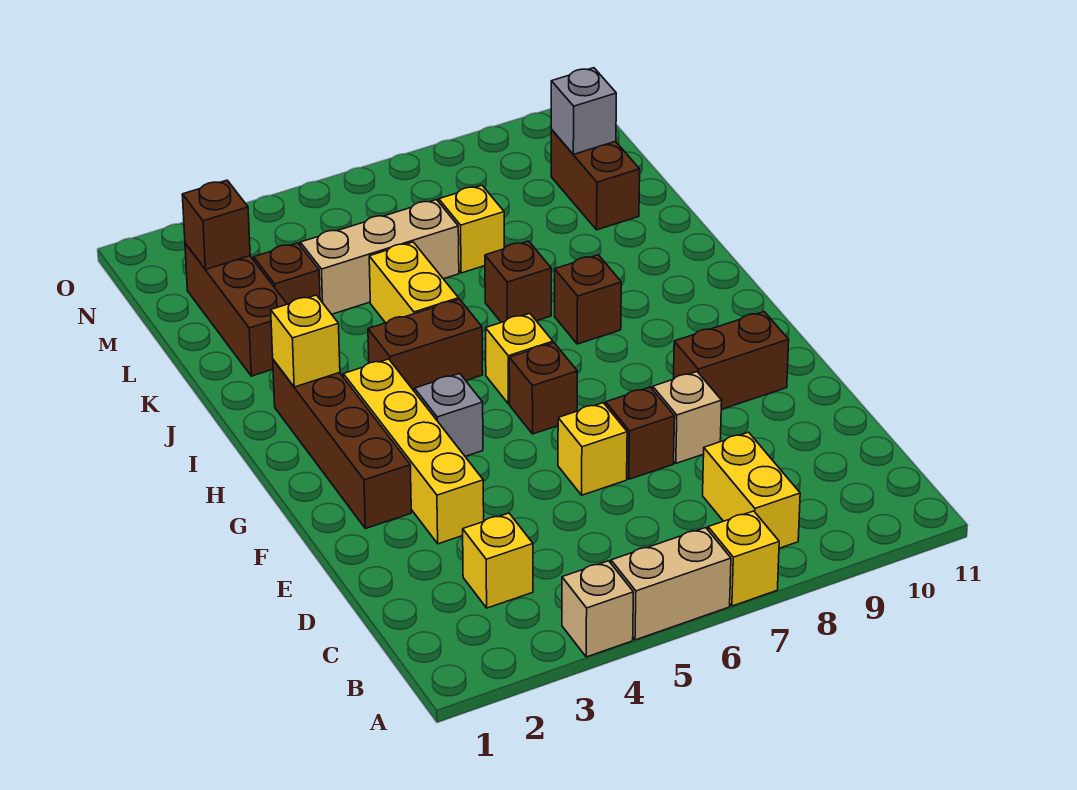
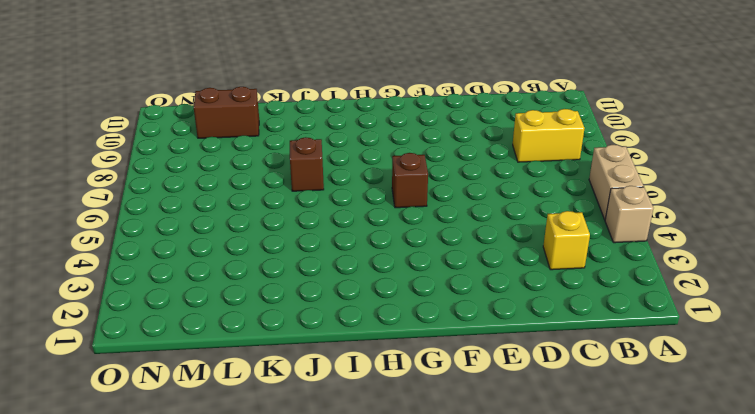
none -> yellow brick A7 level 1
none -> yellow brick E3:H3 level 1
none -> yellow brick E6 level 1

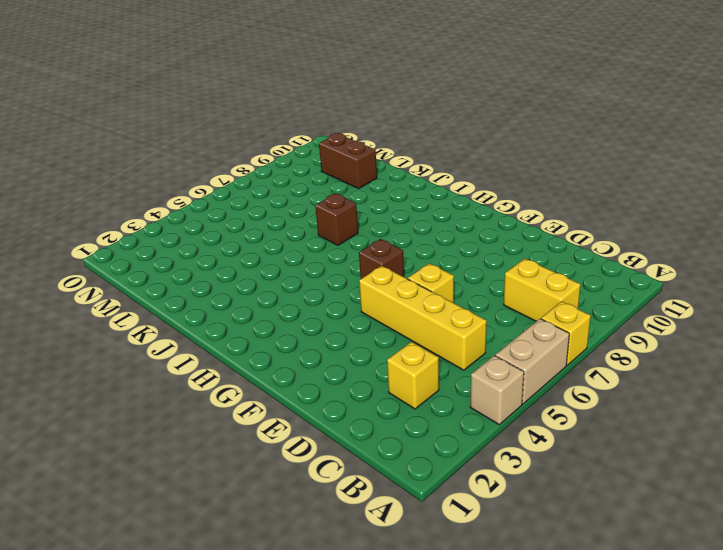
yellow brick C5:F5 level 1 -> yellow brick E3:H3 level 1
none -> brown brick E7 level 1
none -> tan brick E8 level 1
none -> brown brick F2:I2 level 1

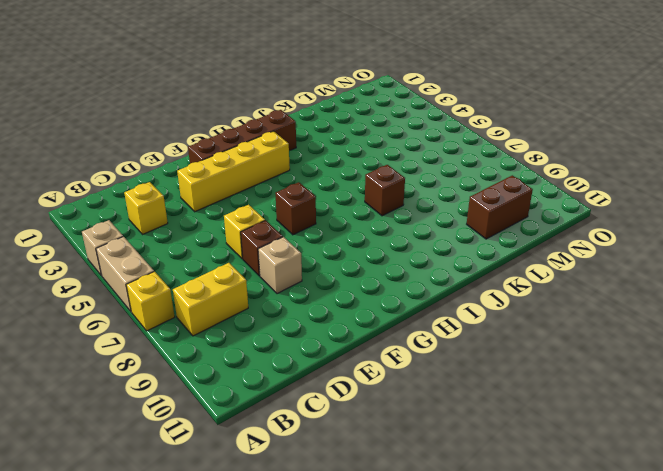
none -> brown brick F9:F10 level 1
none -> grey brick G4 level 1
none -> yellow brick H6 level 1

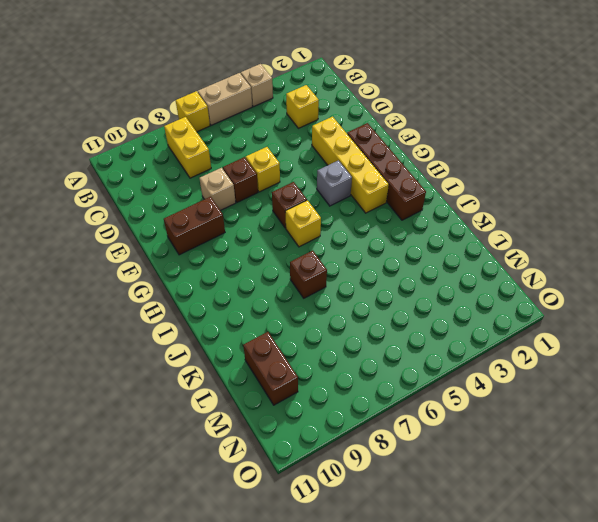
none -> brown brick I4:I5 level 1
none -> brown brick I8 level 1
none -> yellow brick J5:K5 level 1

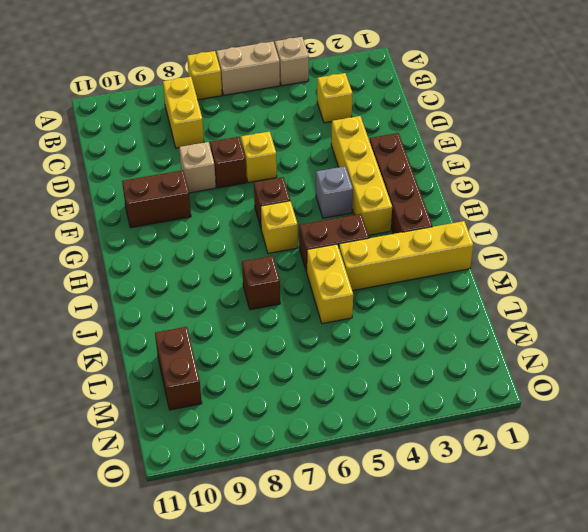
yellow brick J1:J4 level 1 -> none
none -> brown brick I8 level 1
none -> brown brick K2:M2 level 1
none -> brown brick L3 level 1

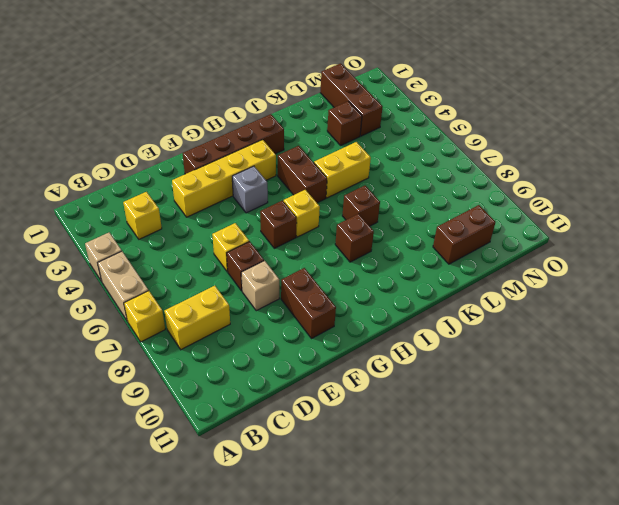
brown brick M1:M3 level 1 -> brown brick K2:M2 level 1
none -> tan brick L4:L6 level 1
none -> yellow brick L7 level 1
none -> yellow brick I2 level 2

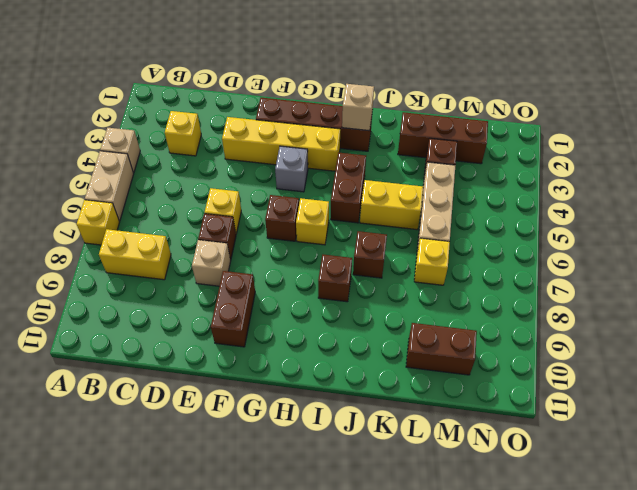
tan brick I2 level 2 -> yellow brick I2 level 2
none -> brown brick M2 level 2
none -> grey brick M10 level 2

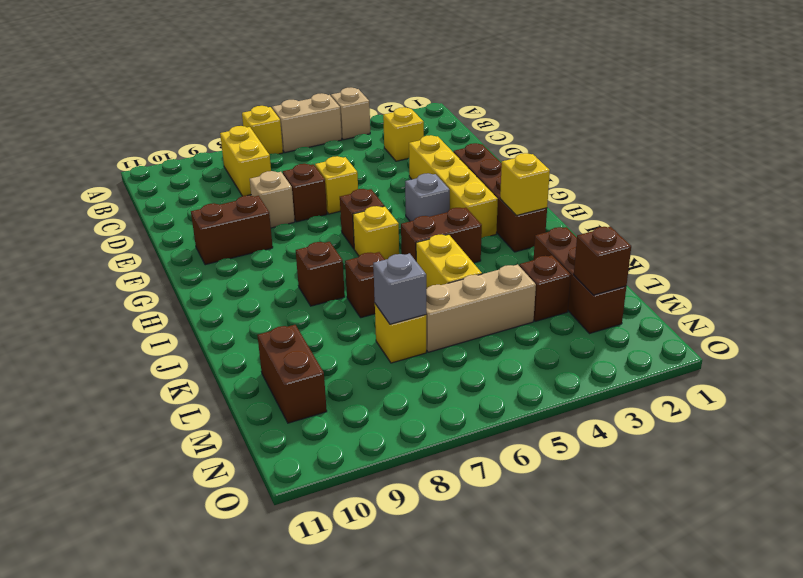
grey brick L7 level 2 -> grey brick M10 level 2

